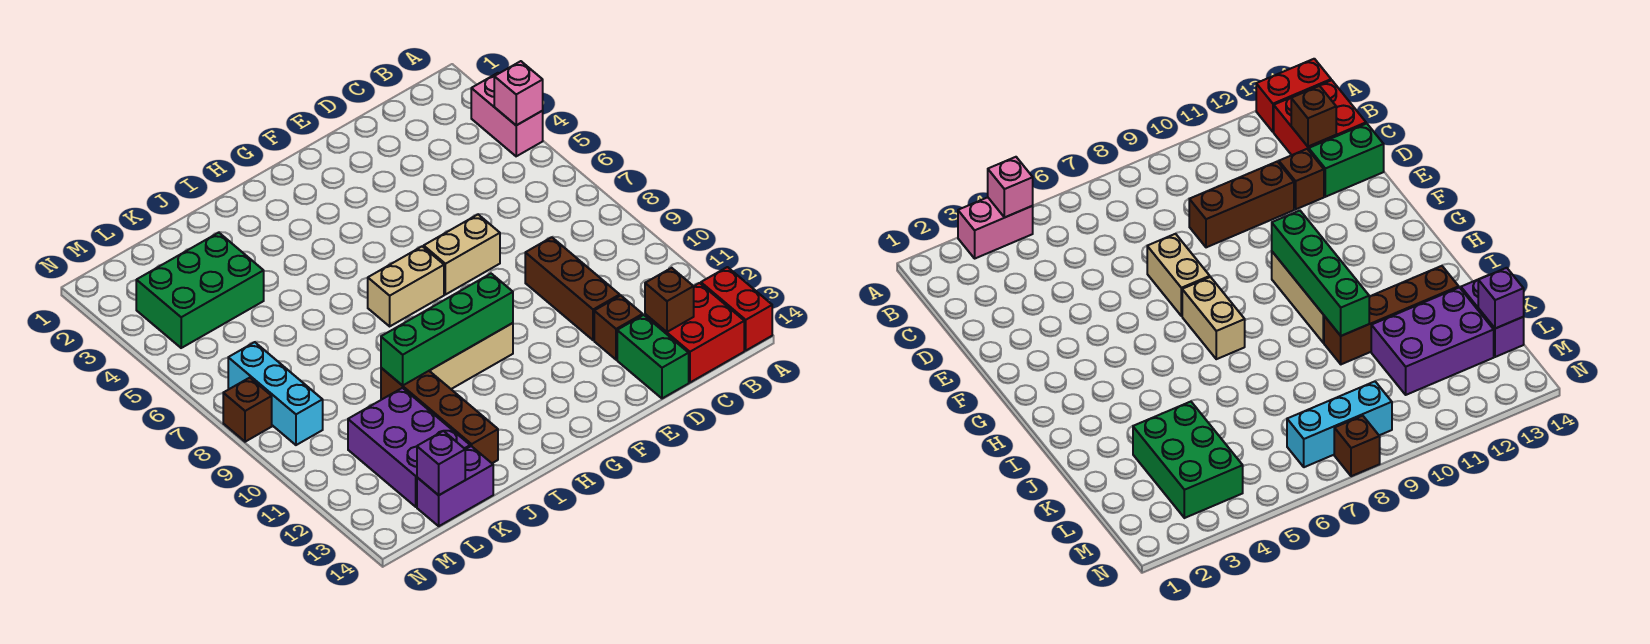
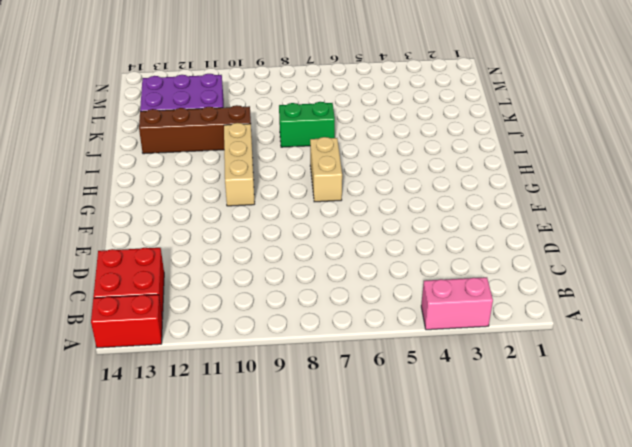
green brick J7:J8 level 1 -> green brick D13:D14 level 1
none -> brown brick D9:D11 level 1
none -> brown brick D12 level 1
none -> tan brick E7:F7 level 1

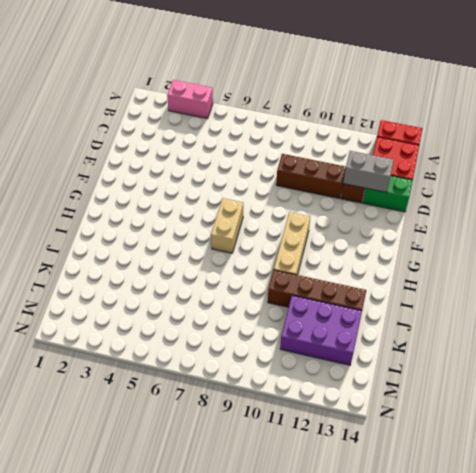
grey brick D12:D13 level 2 -> none
none -> tan brick E7:F7 level 1
none -> green brick K3:M4 level 1
none -> purple brick K14:L14 level 1

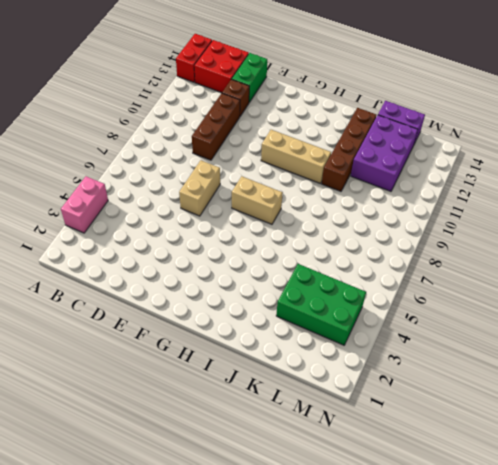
tan brick E6:E7 level 1 -> tan brick E7:F7 level 1
none -> cyan brick M7:M9 level 1
none -> brown brick N8 level 1
none -> pink brick A4 level 2

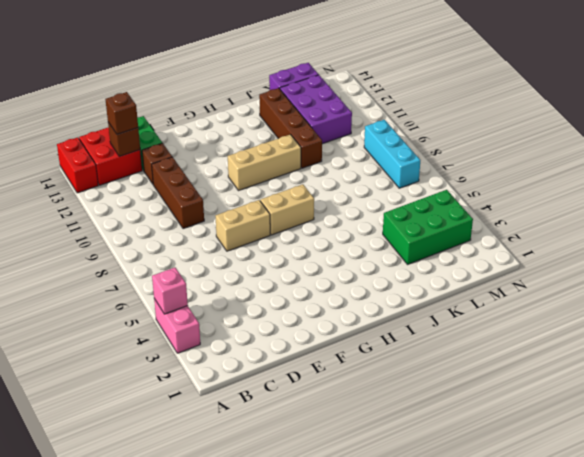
brown brick C13 level 3 -> brown brick N8 level 1
none -> green brick G10:J10 level 2
none -> purple brick L14 level 2

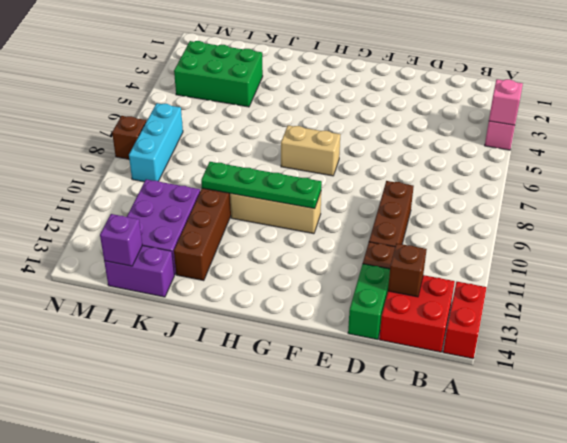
green plate G10:J10 level 2 -> green brick G10:J10 level 2
none -> tan brick E7:F7 level 1

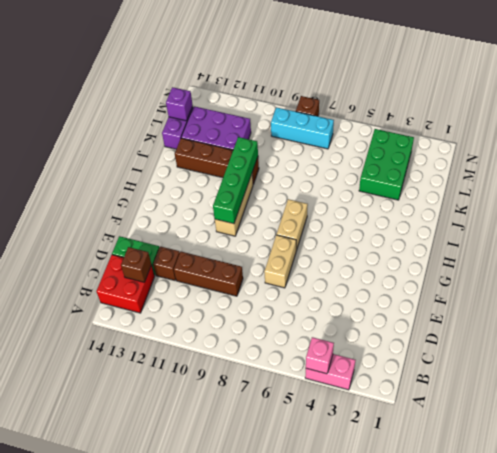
none -> red brick A13:A14 level 1

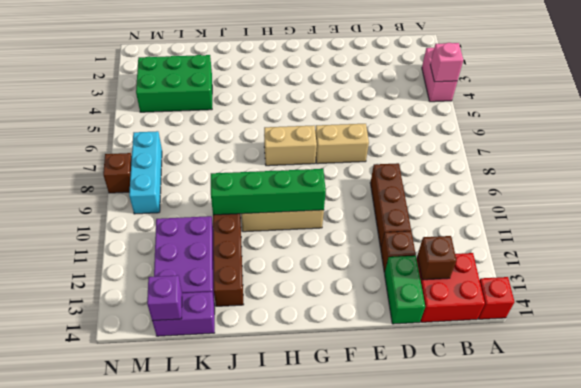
red brick A14 level 1 -> red brick A13:A14 level 1

